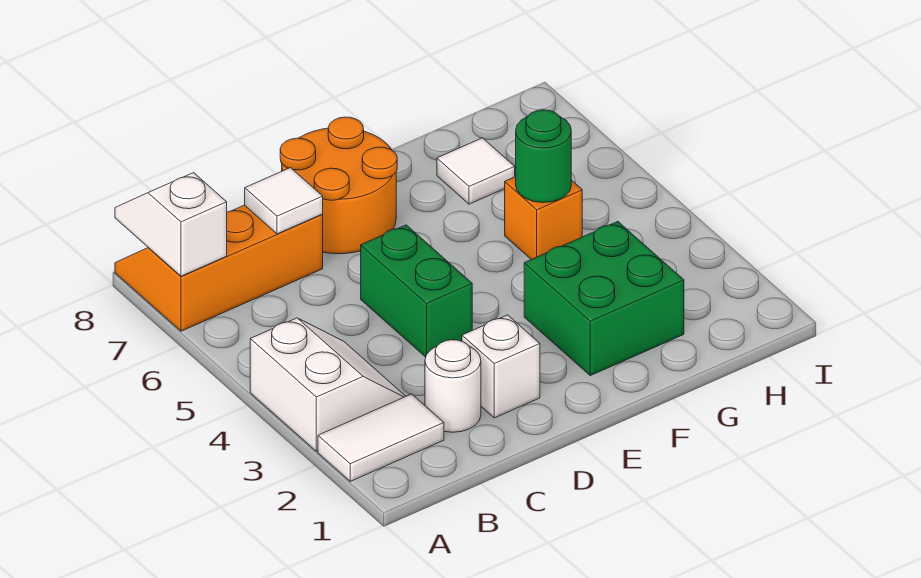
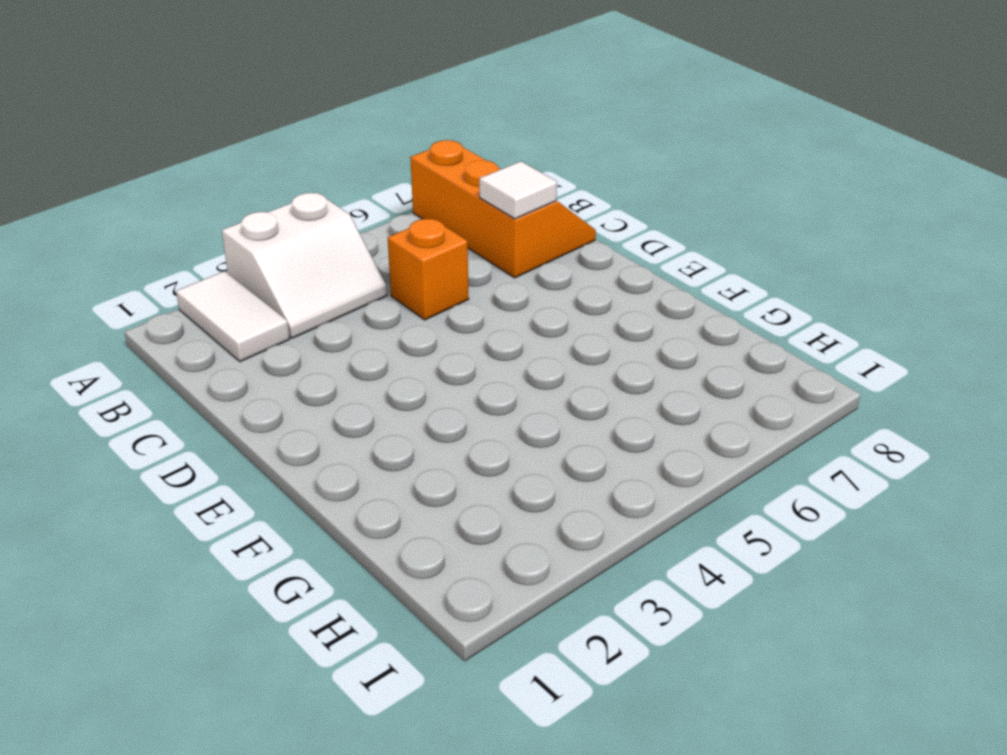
orange brick C5 level 1 -> orange brick G5 level 1
none -> white round brick C2 level 1
none -> white brick D2 level 1
none -> green brick D4:D5 level 1

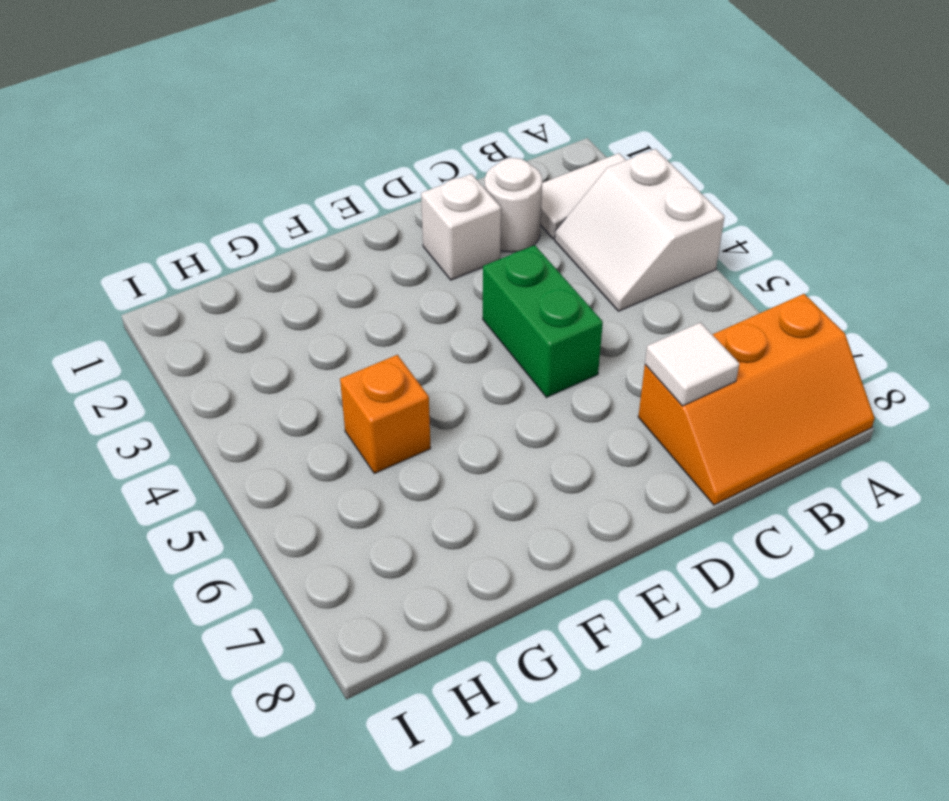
none -> orange round brick D7:E8 level 1
none -> green brick F2:G3 level 1
none -> white tile G7 level 1

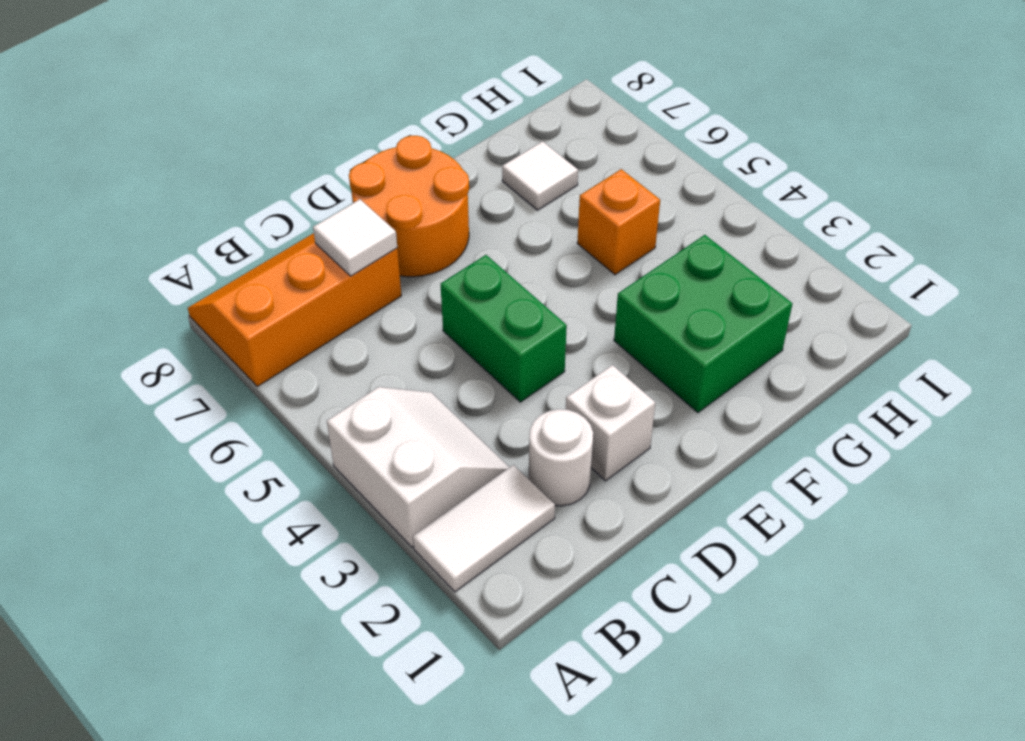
none -> white slope A7:A8 level 2 top 7
none -> green round brick G5 level 2

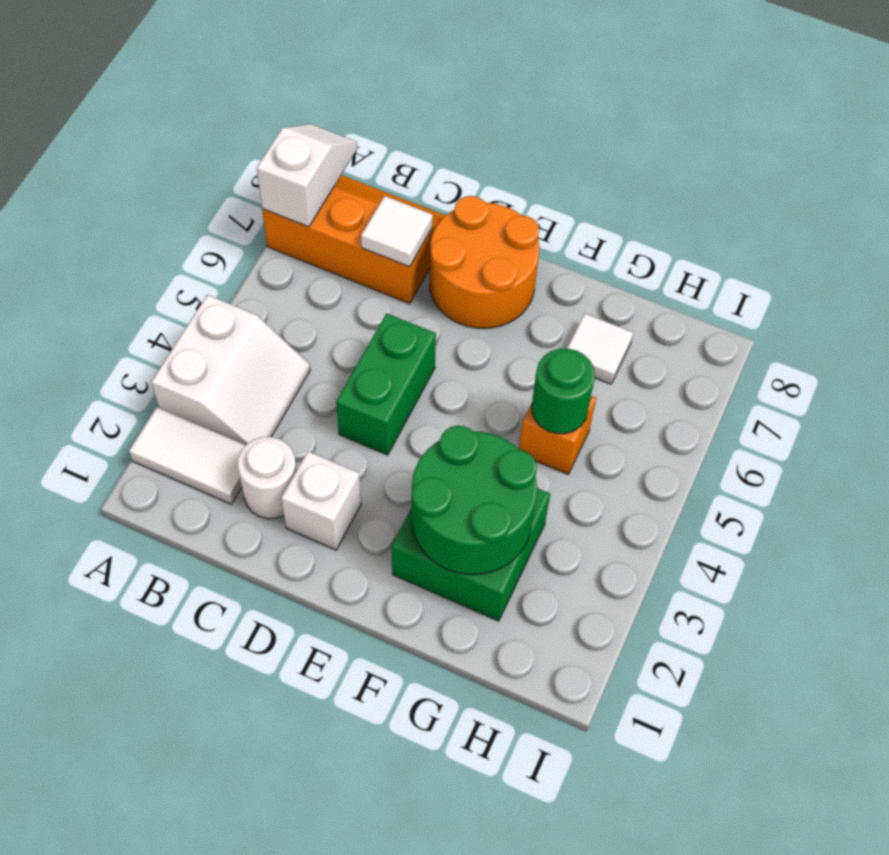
green round brick F2:G3 level 2 -> none

